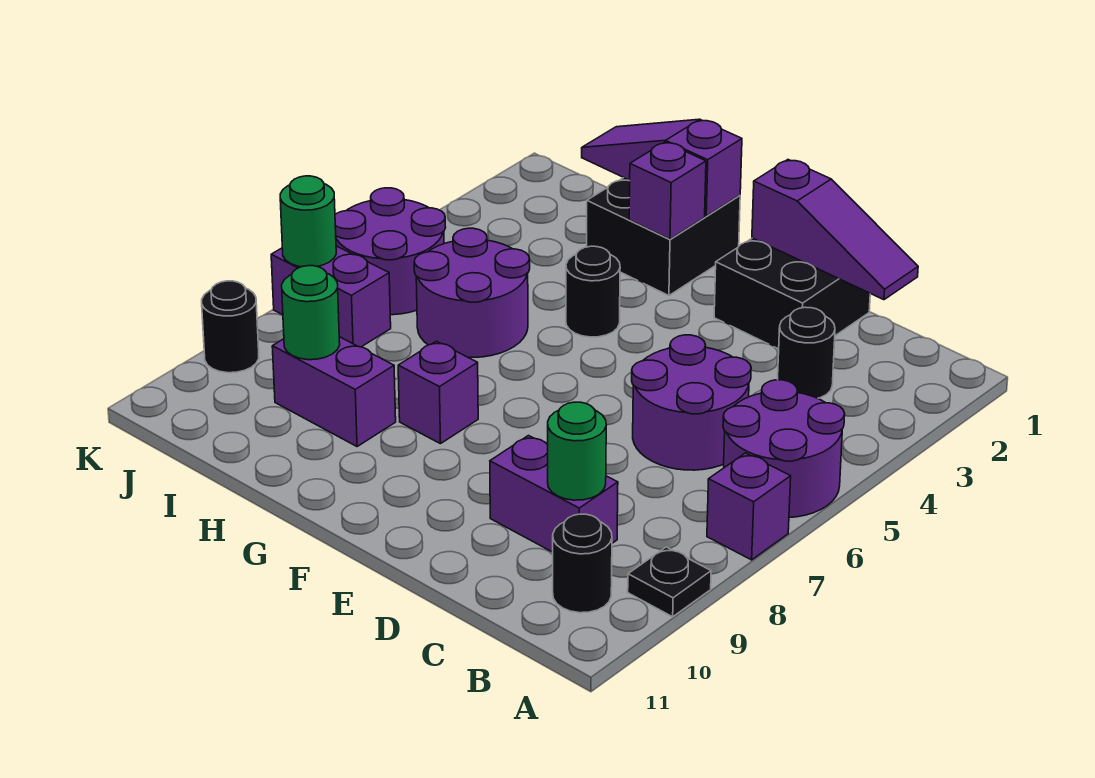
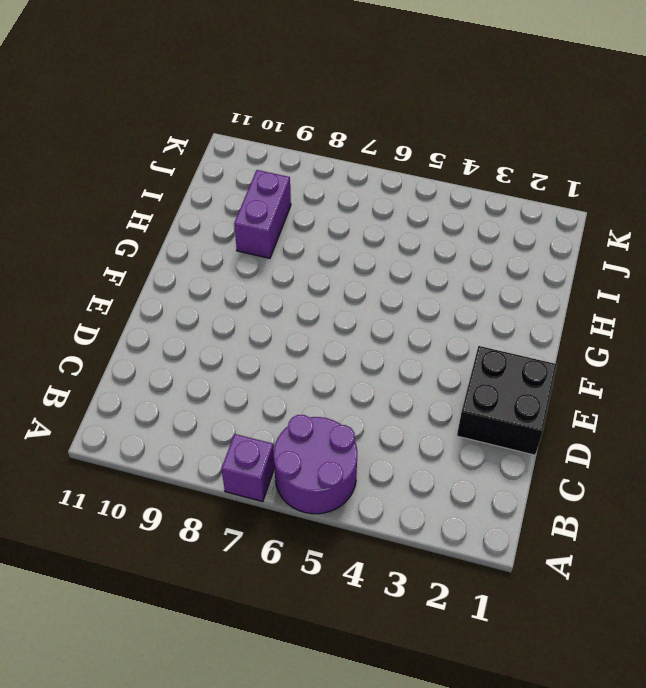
none -> black plate A9 level 1
none -> black round brick B10 level 1
none -> black round brick C3 level 1

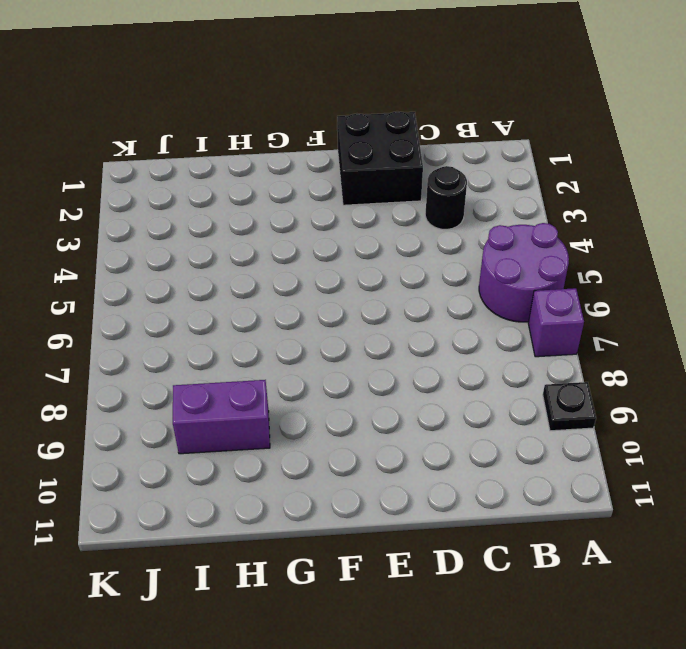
none -> black round brick B10 level 1
none -> purple round brick C5:D6 level 1
none -> purple brick C9:D9 level 1

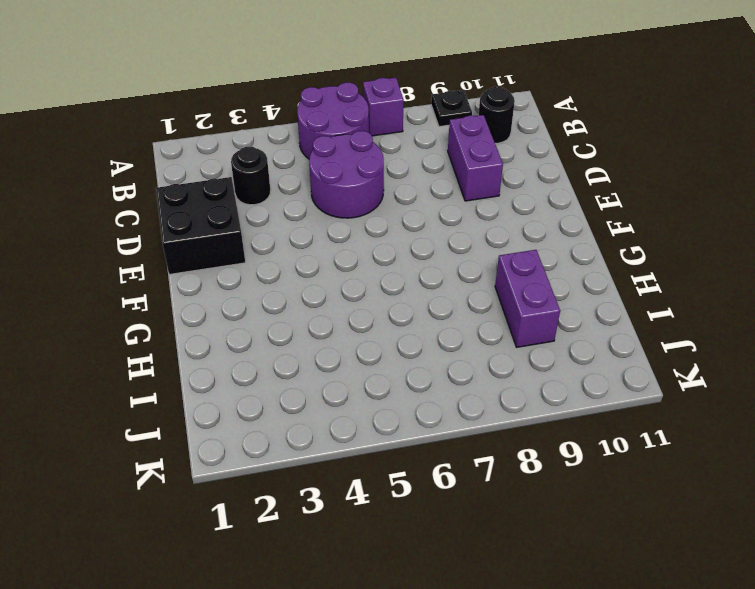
none -> black brick G1:H2 level 1
none -> black round brick G4 level 1
none -> purple brick G8 level 1

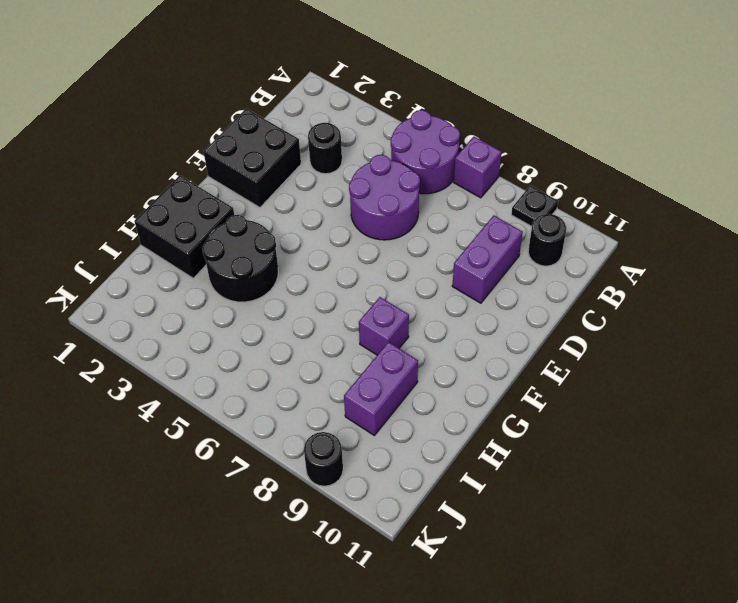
black round brick G3:H4 level 1 -> black round brick G4 level 1
none -> purple round brick H5:I6 level 1
none -> purple round brick J5:K6 level 1
none -> purple brick J7:K7 level 1

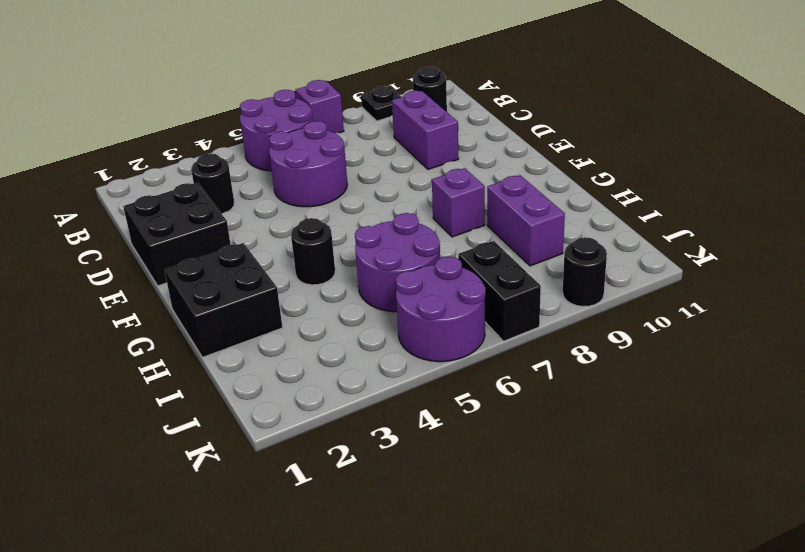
black brick J7:K7 level 1 -> purple brick J7:K7 level 1
none -> purple slope C1:E1 level 2 top E
none -> green round brick C9 level 2
none -> purple slope G1:I1 level 2 top G

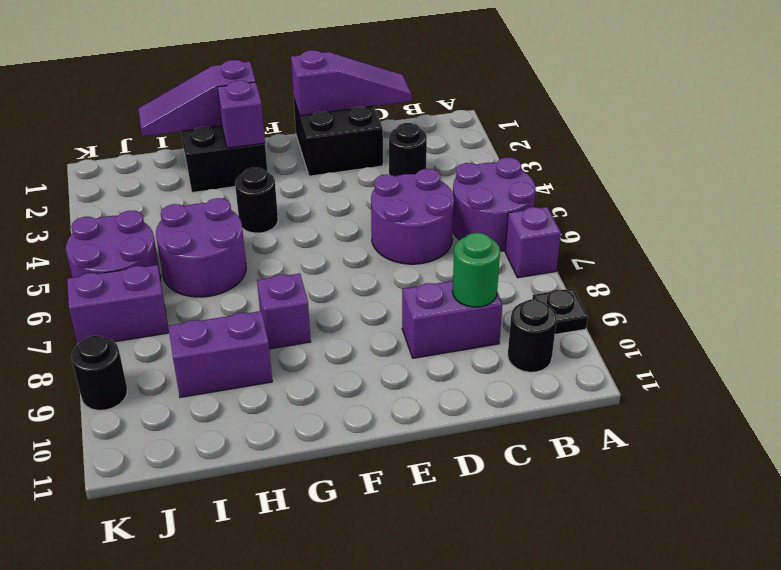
none -> green round brick I9 level 2
none -> green round brick K7 level 2

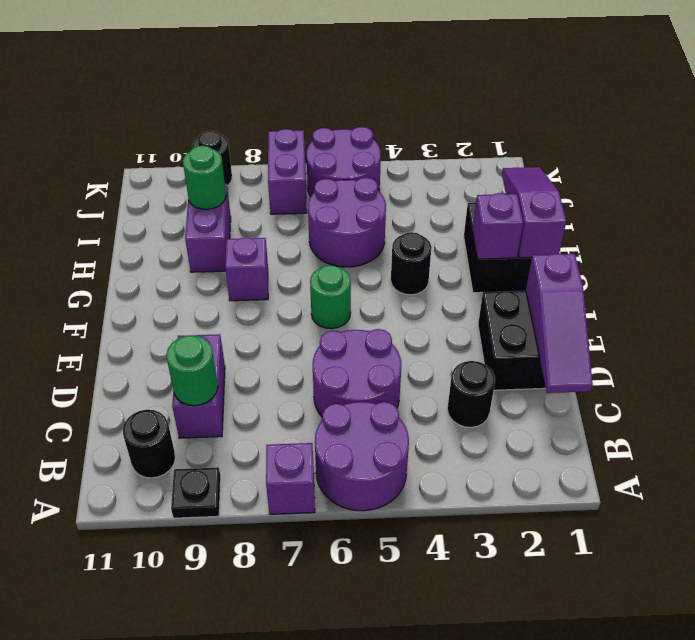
green round brick F6 level 1 -> green round brick K7 level 2

